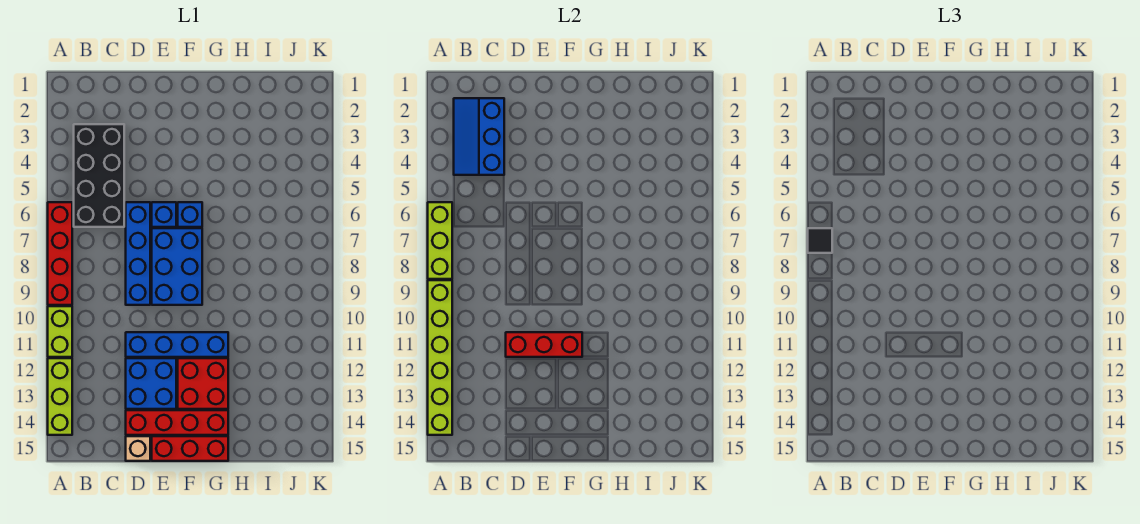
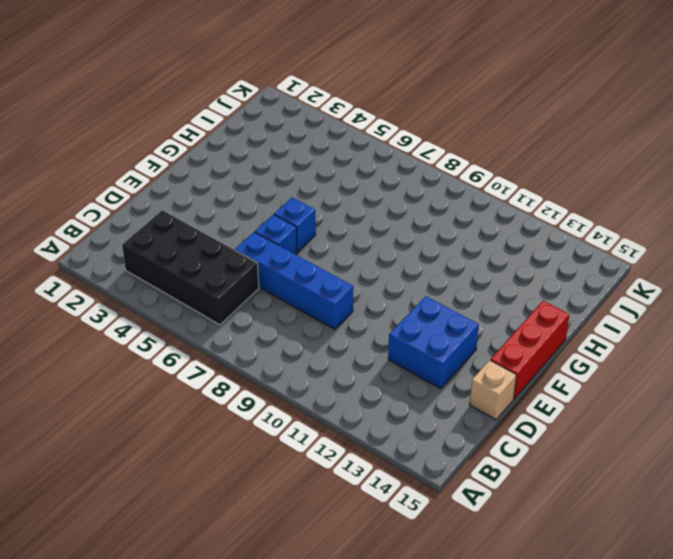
none -> red brick A6:A9 level 1
none -> lime brick A10:A11 level 1
none -> lime brick A12:A14 level 1

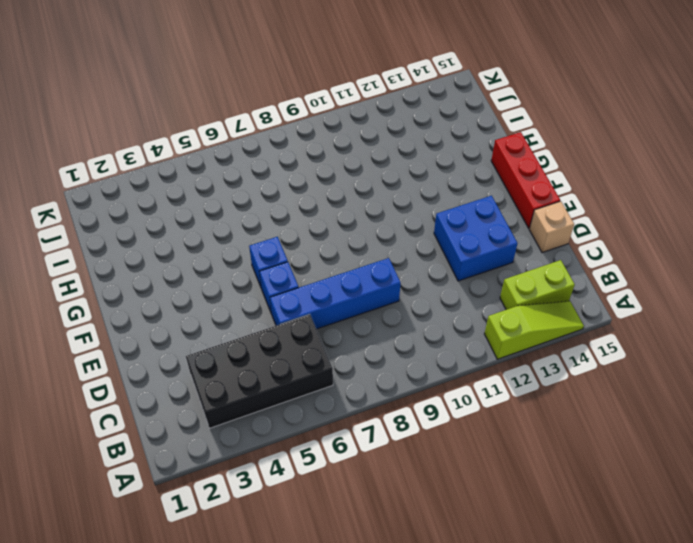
lime slope A12:A14 level 1 top 12 -> lime brick A12:A14 level 1
lime brick B13:B14 level 1 -> lime brick A10:A11 level 1
none -> red brick A6:A9 level 1
none -> blue brick D11:G11 level 1
none -> red brick D14:G14 level 1

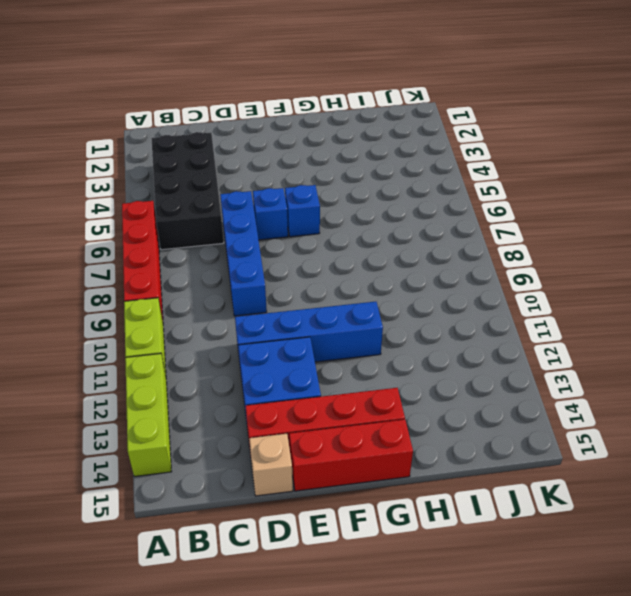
none -> blue brick E7:F9 level 1
none -> red brick F12:G13 level 1
none -> lime brick A6:A8 level 2

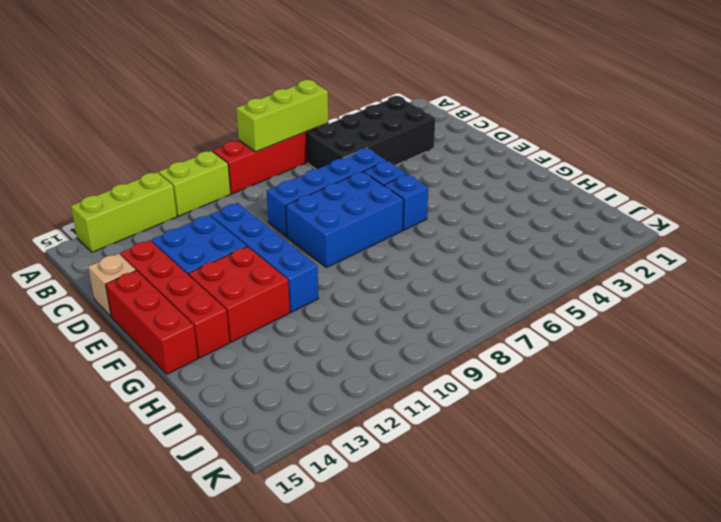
none -> lime brick A9:A14 level 2
none -> blue slope B2:C4 level 2 top C
none -> red brick D11:F11 level 2

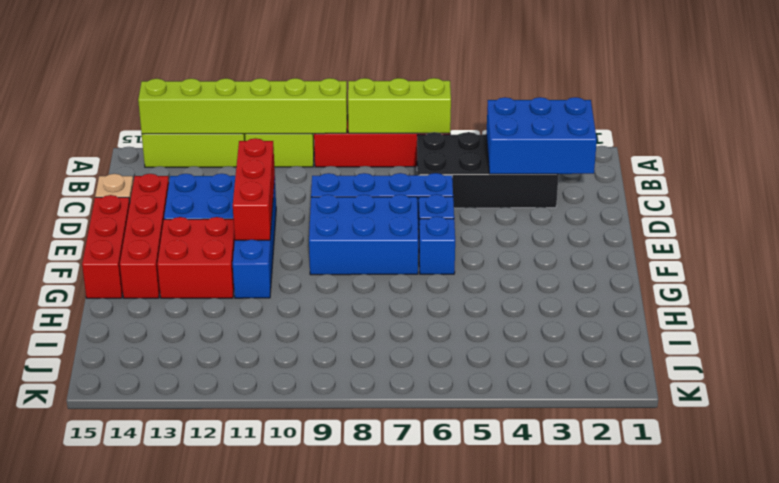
blue brick B2:C4 level 2 -> blue slope B2:C4 level 2 top C
none -> black tile A7 level 3

